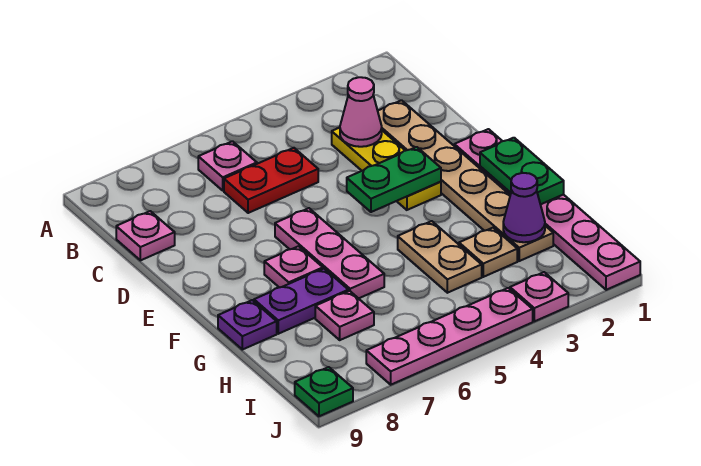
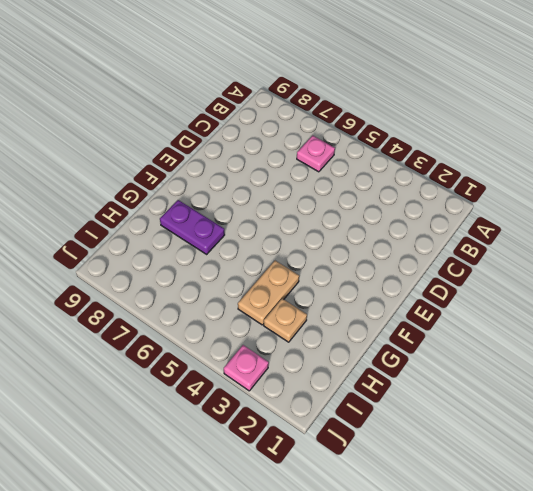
none -> tan plate C2:H2 level 1
none -> yellow plate C3:E3 level 1
none -> red plate C5:C6 level 1

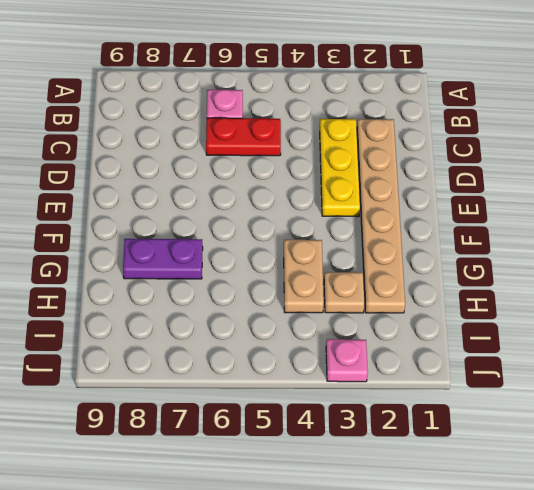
none -> pink plate C9 level 1
none -> pink plate E1:J1 level 1
none -> pink plate E6:G6 level 1

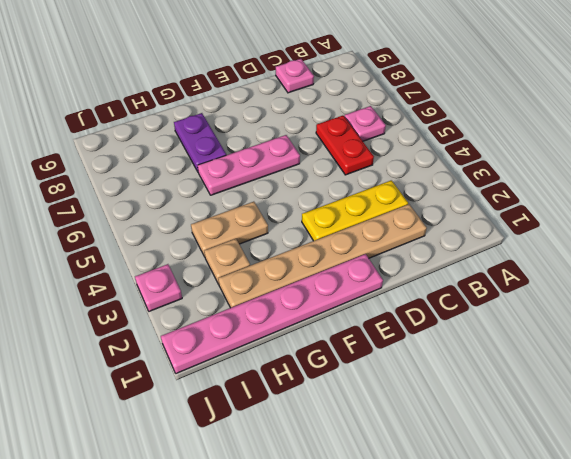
none -> pink plate F7 level 1
none -> purple plate G9 level 1
none -> pink plate H7 level 1

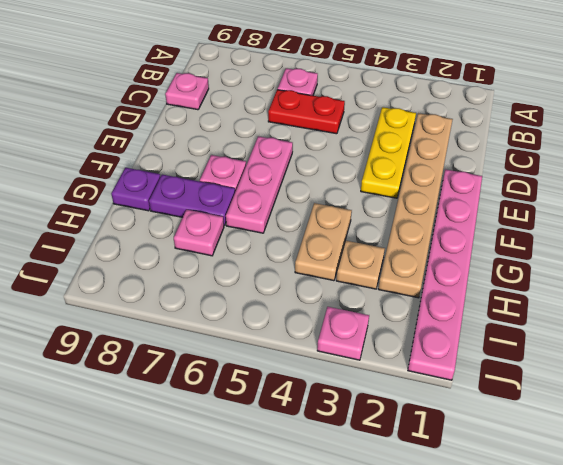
none -> pink plate J4:J7 level 1
none -> green plate J9 level 1
none -> pink cone C3 level 2

